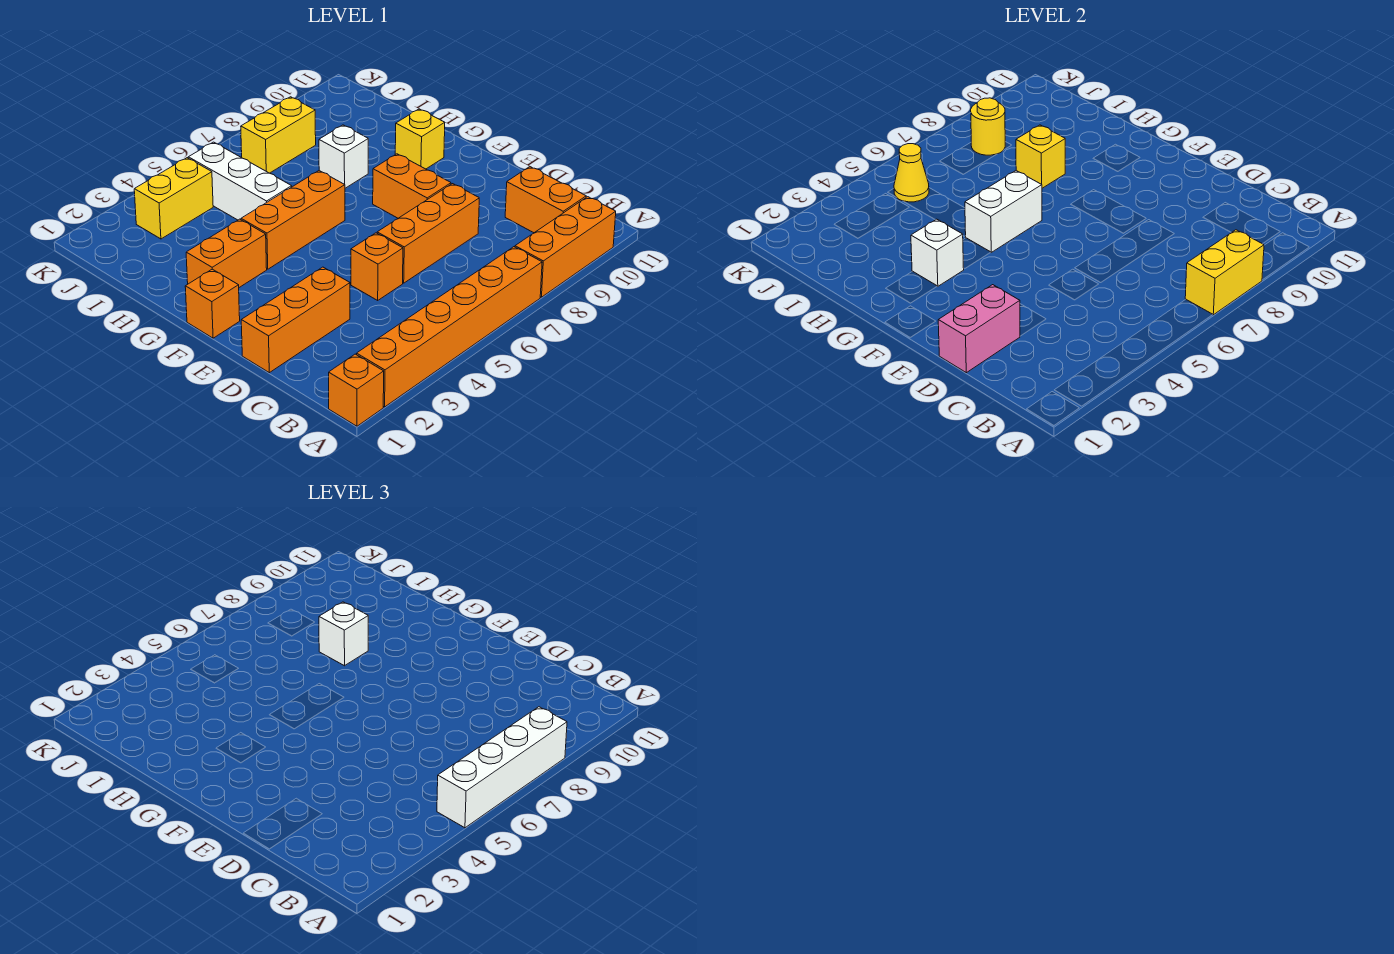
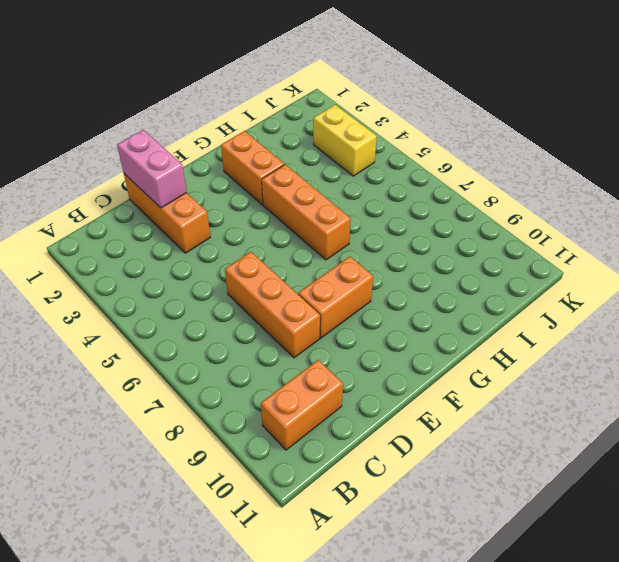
none -> orange brick A1 level 1
none -> orange brick A2:A7 level 1
none -> orange brick A8:A10 level 1

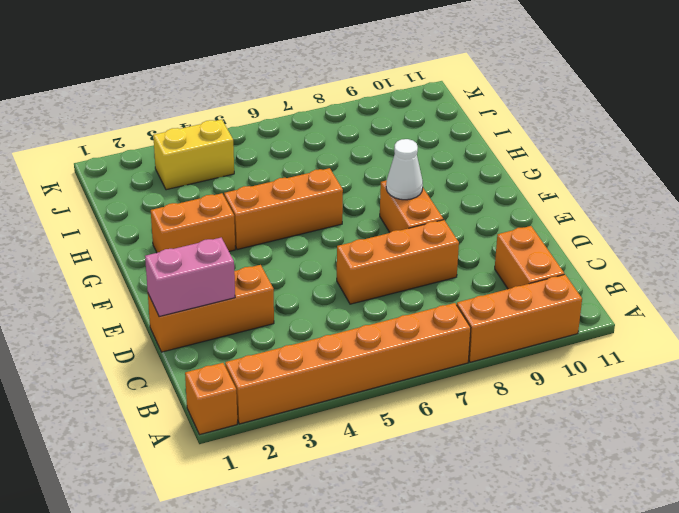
white cone F8 level 2 -> none
none -> orange brick D5 level 1
none -> orange brick F1 level 1
none -> yellow brick G10 level 1

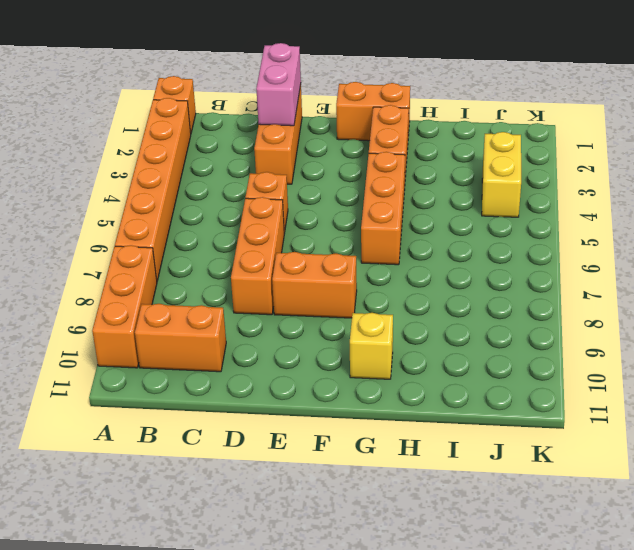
orange brick F1:G1 level 1 -> orange brick F1 level 1
none -> white brick H5:J5 level 1
none -> white brick H8 level 1
none -> yellow brick J7:J8 level 1

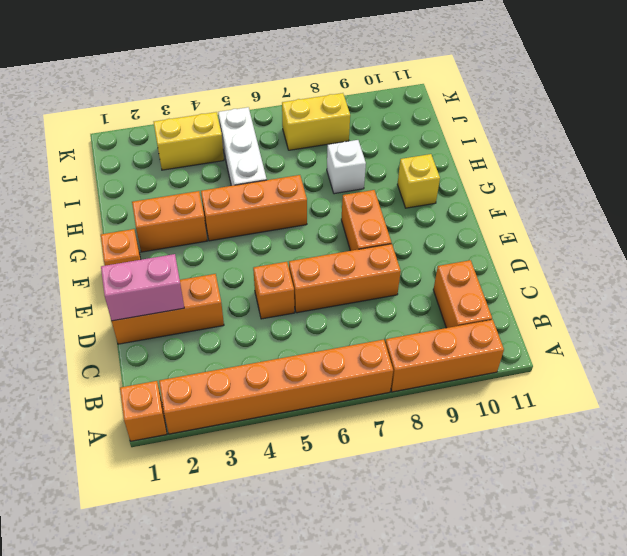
none -> yellow brick A7:A8 level 2
none -> white brick G3 level 2
none -> white brick G5:G6 level 2

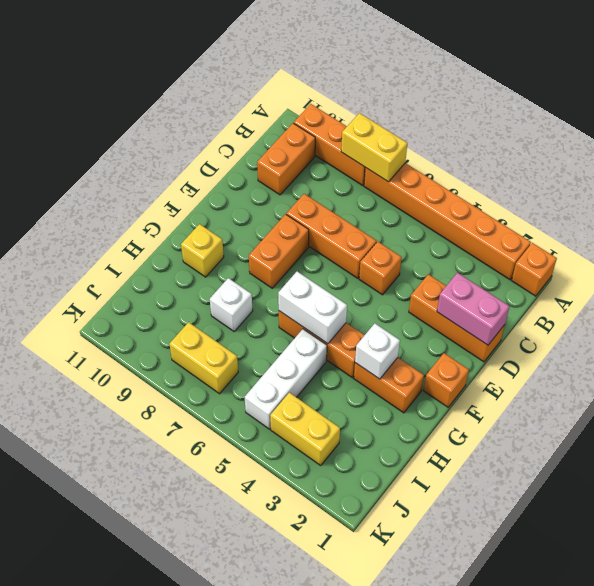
none -> yellow brick H8 level 2
none -> yellow cone J5 level 2
none -> yellow round brick J8 level 2

